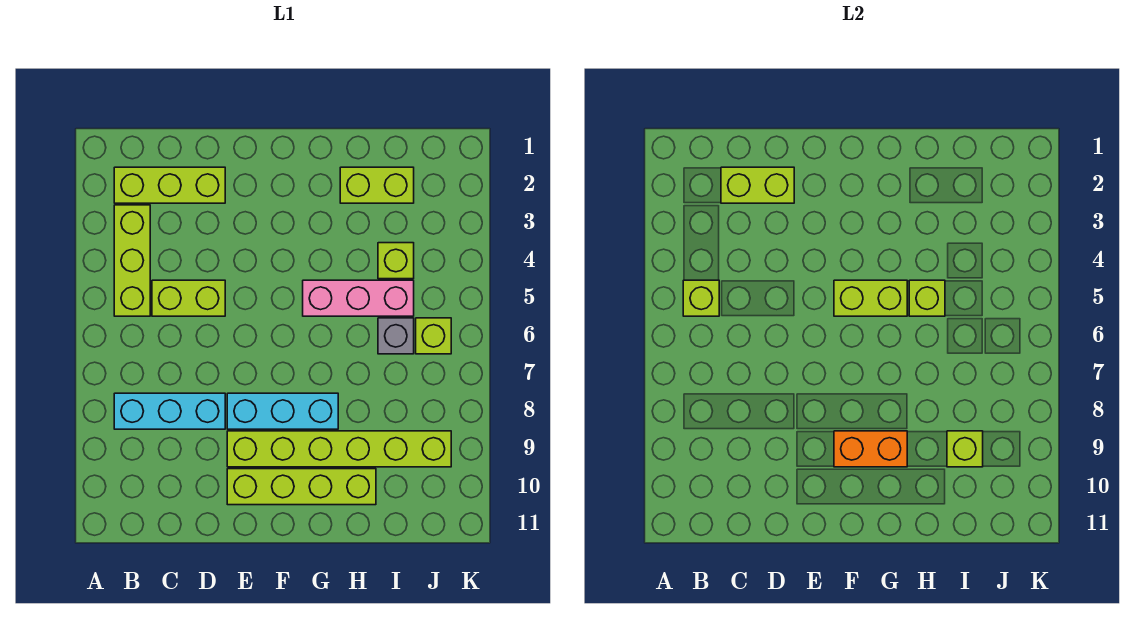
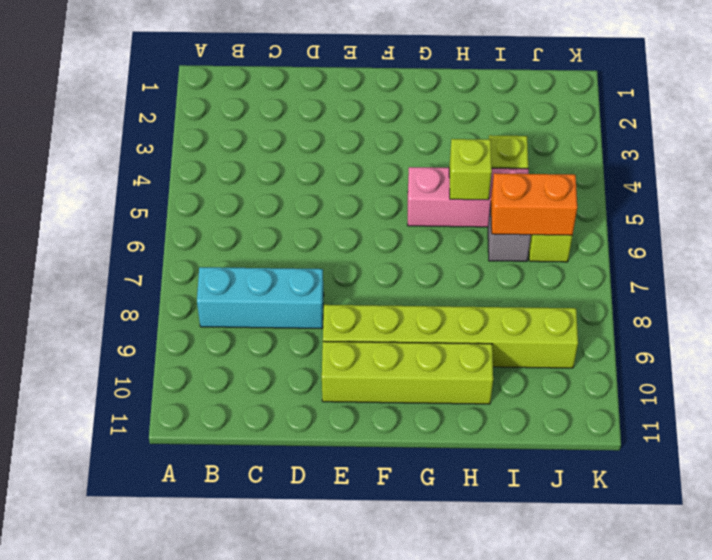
orange brick I6:J6 level 2 -> orange brick F9:G9 level 2
none -> lime brick B2:D2 level 1
none -> lime brick B3:B5 level 1
none -> lime brick C5:D5 level 1

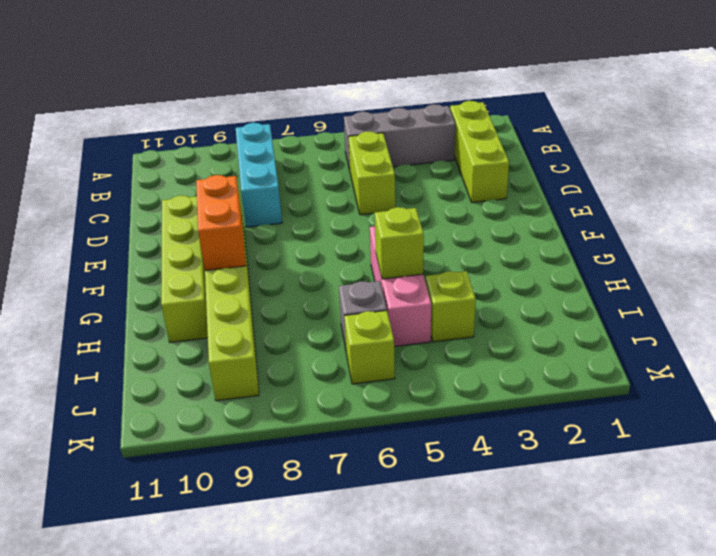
grey brick B3:B5 level 1 -> lime brick B3:B5 level 1
none -> cyan brick E8:G8 level 1
none -> lime brick H2:I2 level 1
none -> lime brick B5 level 2

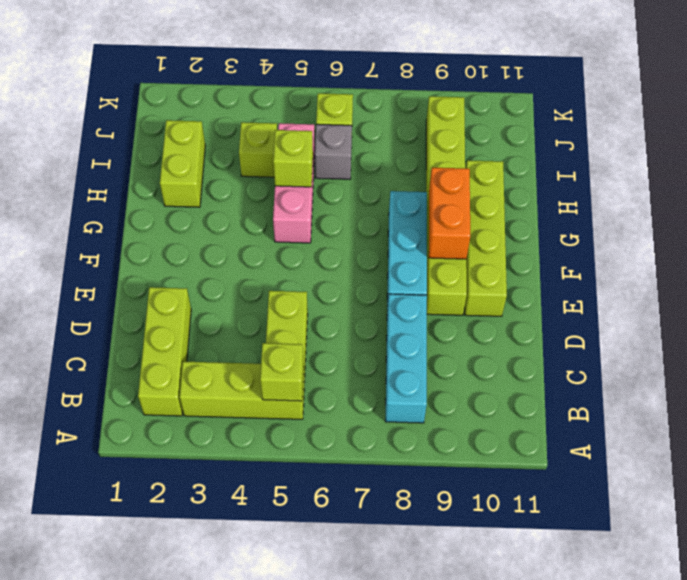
none -> lime brick C2:D2 level 2
none -> lime brick F5:G5 level 2
none -> lime brick I9 level 2

